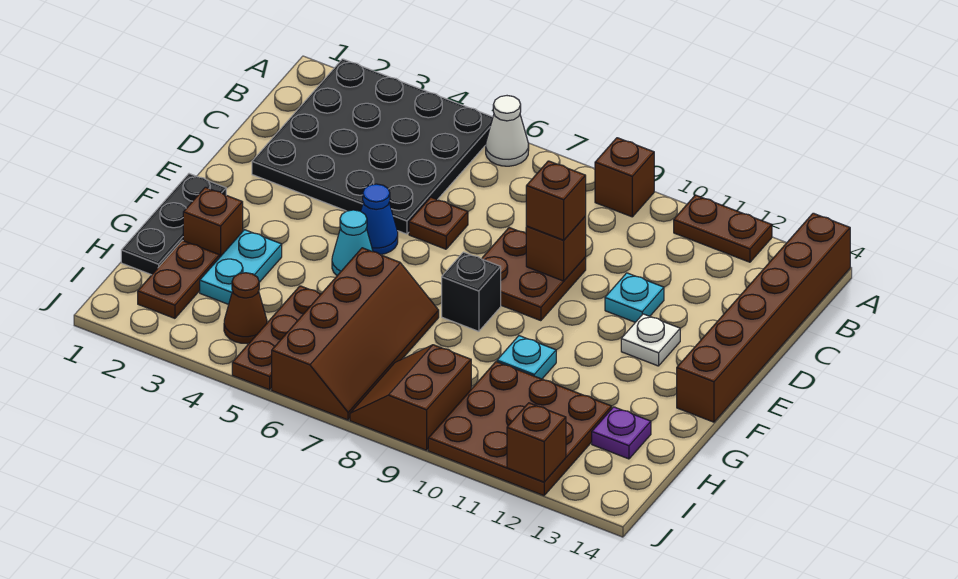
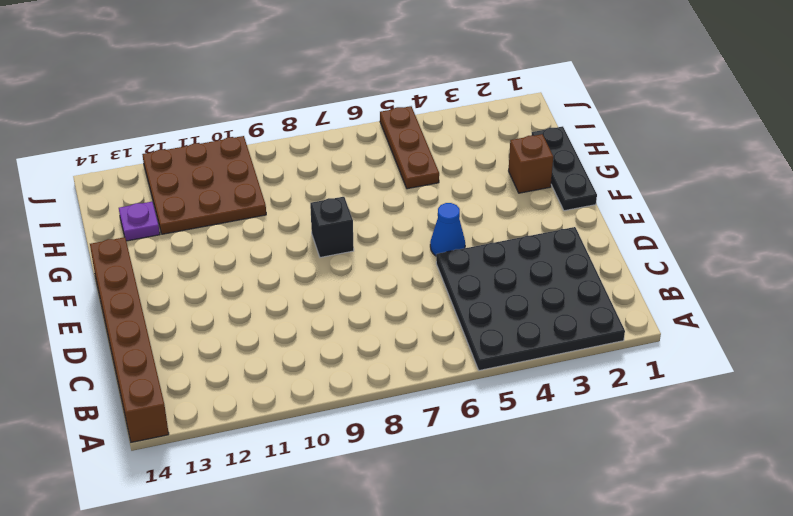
none -> white cone A6 level 1
none -> brown brick A9 level 1
none -> brown plate A11:A12 level 1

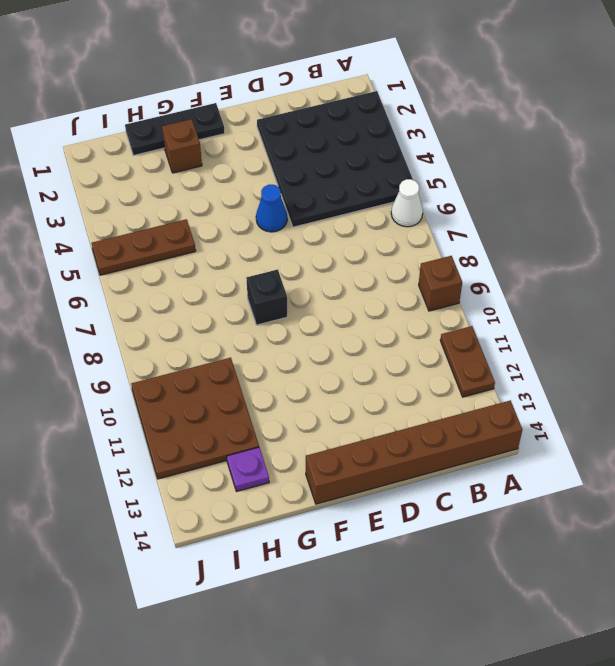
none -> brown plate D6 level 1
none -> brown plate D8:E9 level 1
none -> cyan plate D11 level 1

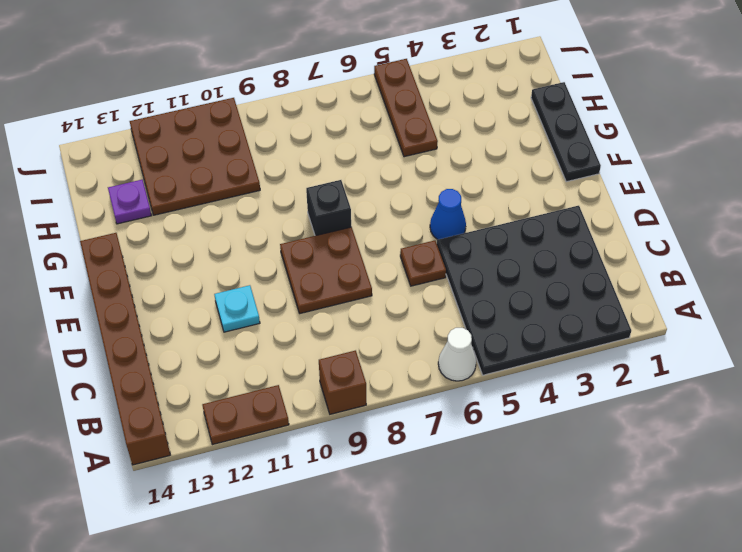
none -> white plate E12 level 1
none -> cyan cone F5 level 1
none -> brown brick G2 level 1

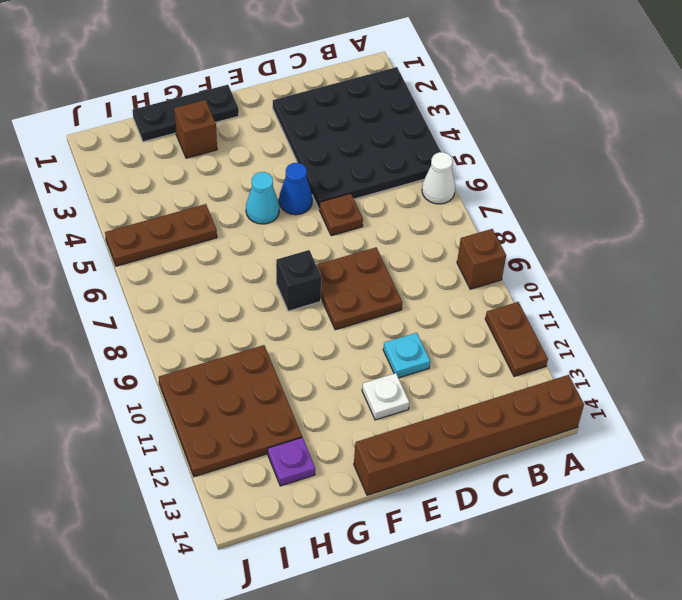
none -> cyan plate G3:H3 level 1
none -> brown slope G6:J7 level 1 top 6
none -> cyan plate G10 level 1

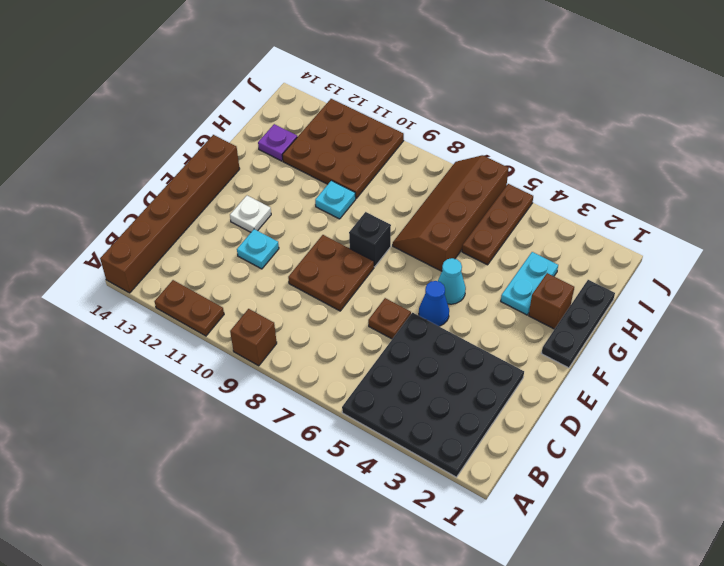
none -> white cone A6 level 1
none -> brown plate H2:I2 level 1
none -> brown cone I4 level 1

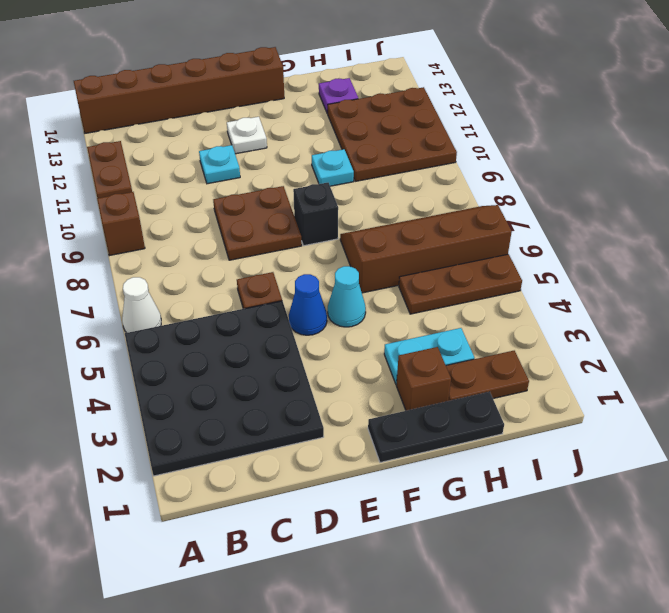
none -> brown cone I4 level 1
none -> brown slope I8:J9 level 1 top 9
none -> brown brick D9 level 2

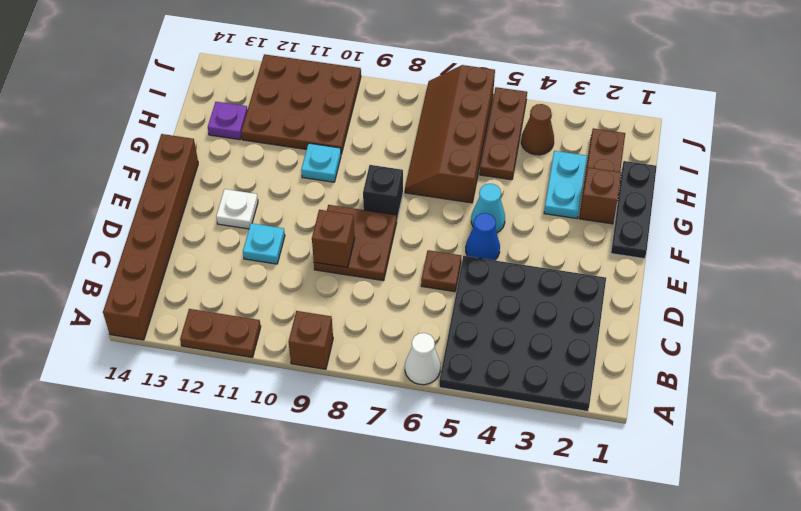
none -> brown slope I8:J9 level 1 top 9
none -> brown brick J12 level 2
none -> brown brick D9 level 3

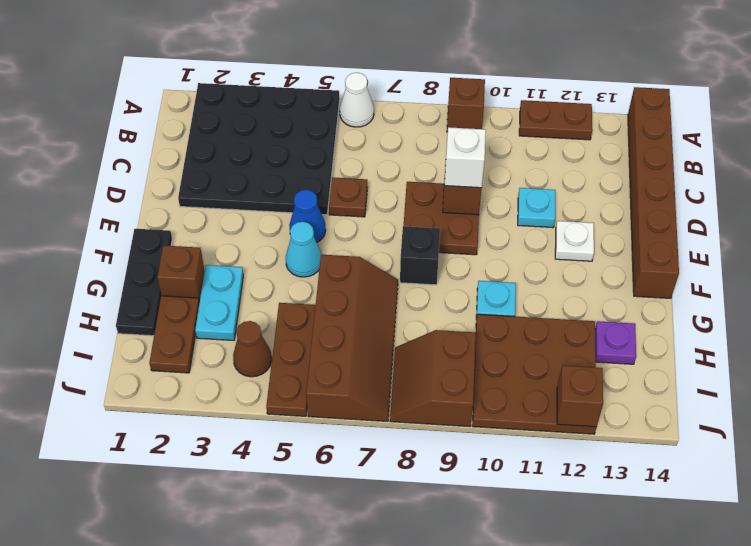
white brick D9 level 3 -> brown brick D9 level 3

